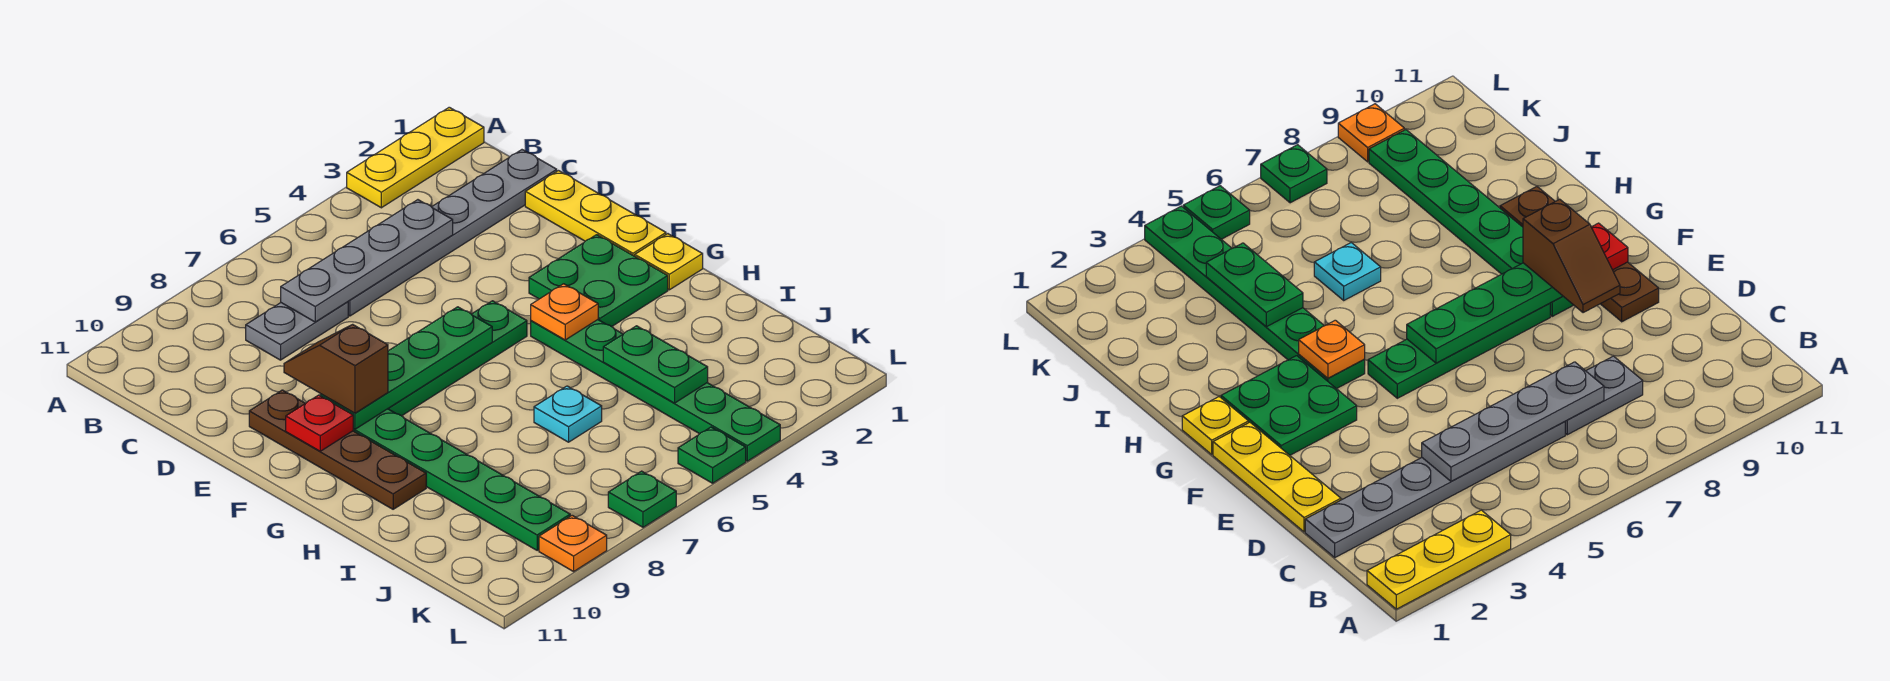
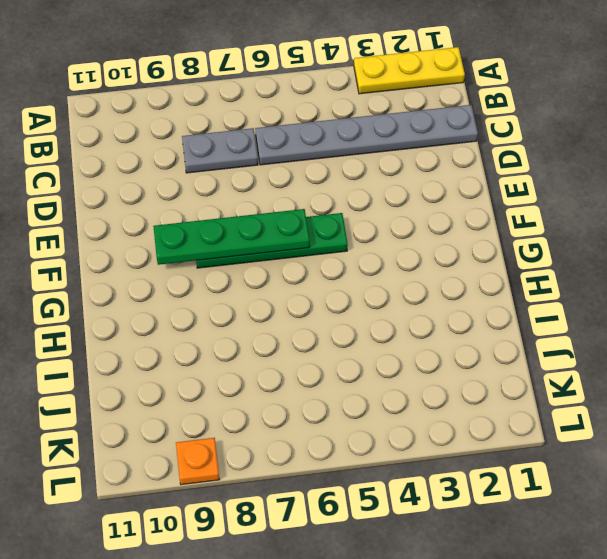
none -> yellow plate D1:F1 level 1
none -> brown plate E10:H10 level 1
none -> green plate F2:G3 level 1

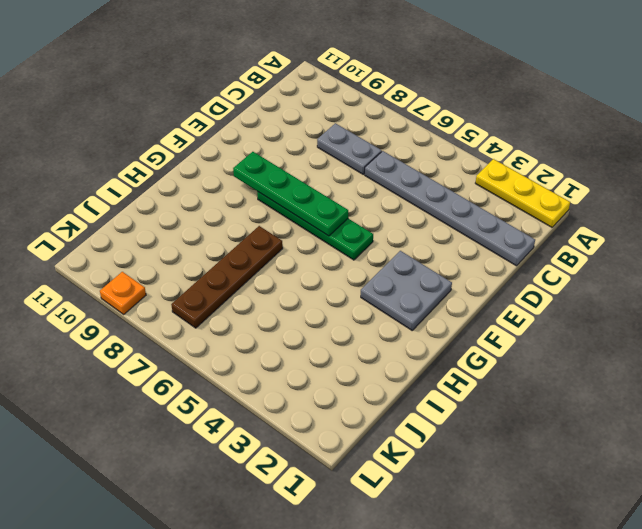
grey plate F2:G3 level 1 -> green plate F2:G3 level 1
brown plate H7:K7 level 1 -> brown plate E10:H10 level 1
none -> yellow plate D1:F1 level 1
none -> green plate F9:K9 level 1
none -> yellow plate G1 level 1

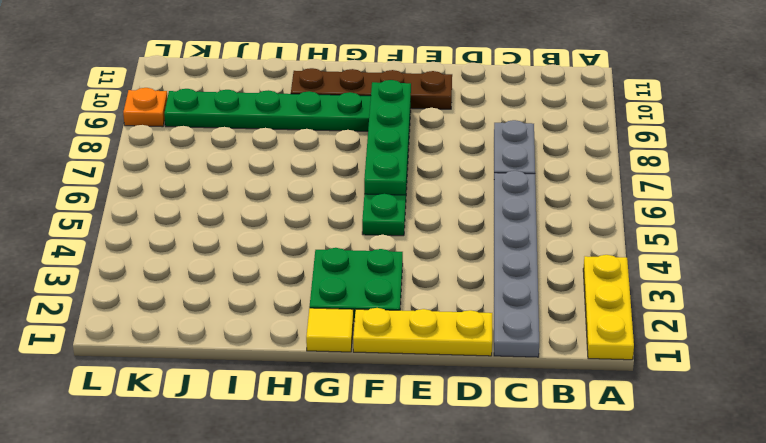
yellow tile G1 level 1 -> yellow plate G1 level 1
none -> green plate G4:L4 level 1
none -> cyan plate I6 level 1
none -> green plate L5 level 1

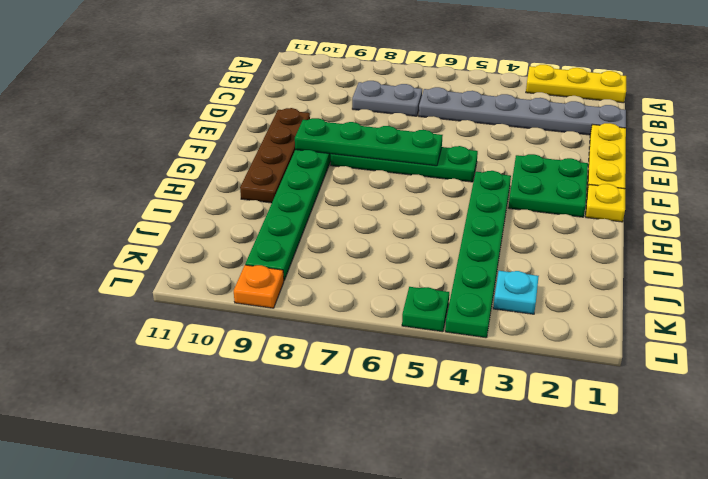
cyan plate K3 level 1 -> cyan plate I6 level 1
none -> green plate L7 level 1
none -> grey plate C4:C7 level 2
none -> red plate F10 level 2

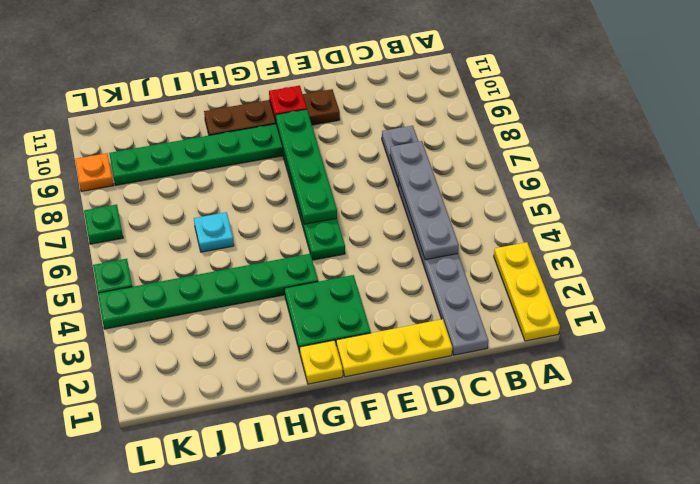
none -> orange plate G4 level 2
none -> green plate I4:J4 level 2
none -> brown slope E9:F9 level 3 top F

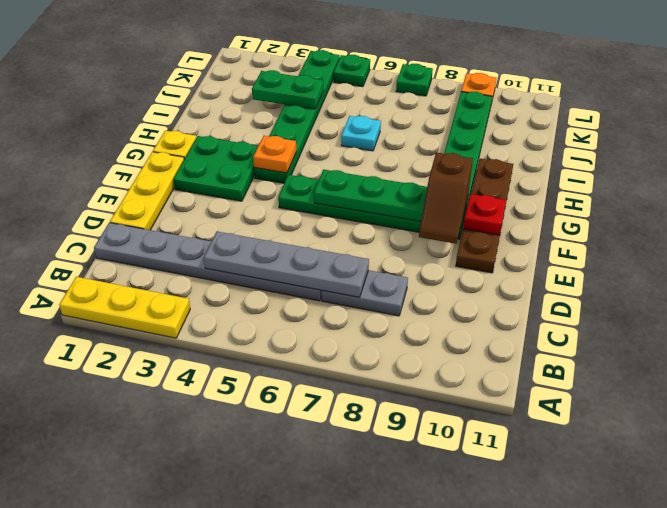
green plate J3:J4 level 2 -> green plate I4:J4 level 2

